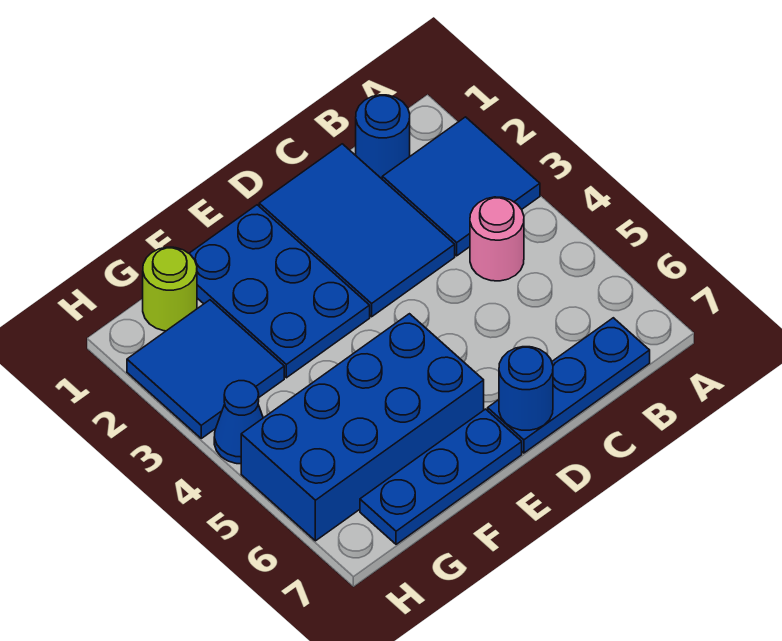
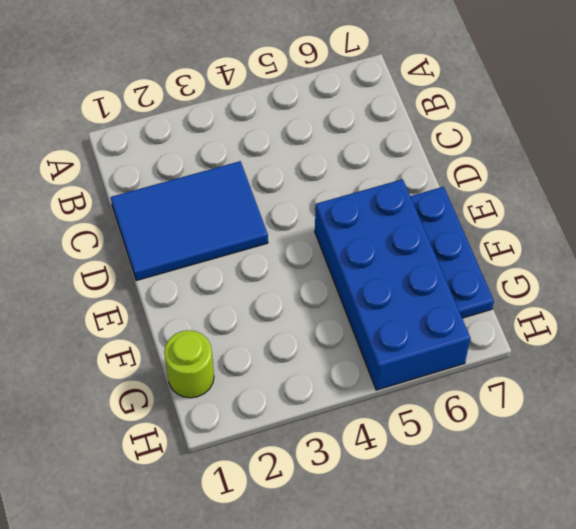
none -> blue tile A2:B3 level 1
none -> blue round brick B1 level 1
none -> pink round brick B4 level 1

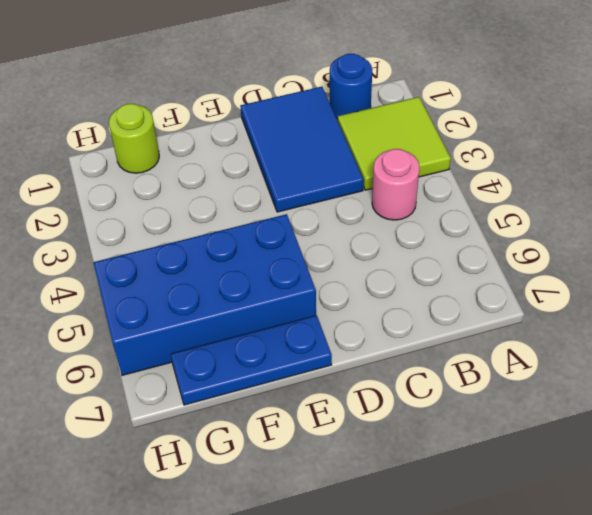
lime tile A2:B3 level 1 -> blue tile A2:B3 level 1
none -> blue plate B7:D7 level 1
none -> blue plate E1:F3 level 1
none -> blue tile G2:H3 level 1

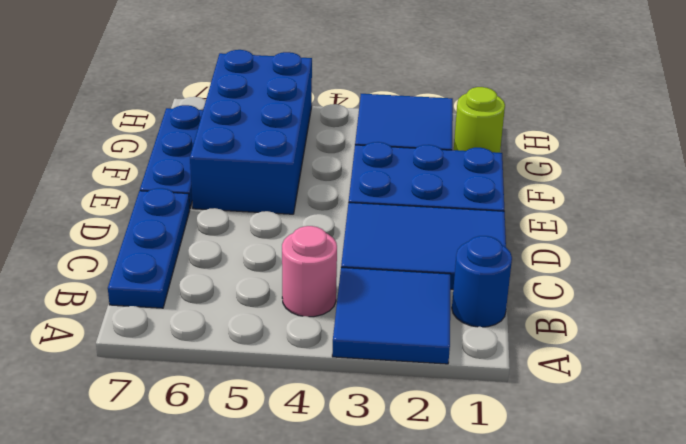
none -> blue cone H4 level 1
none -> blue round brick D7 level 2

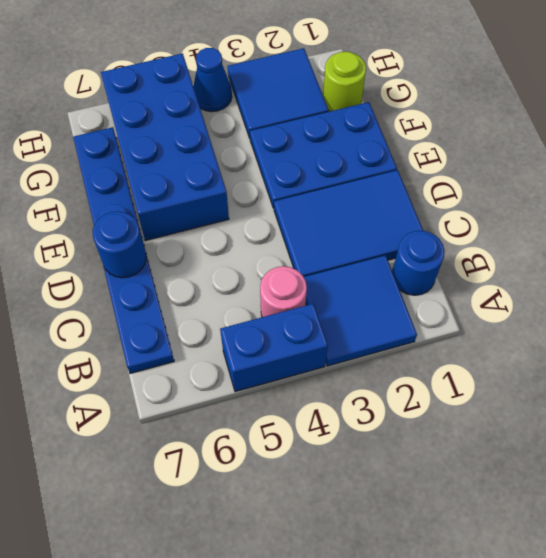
blue brick A4:A5 level 1 -> none

